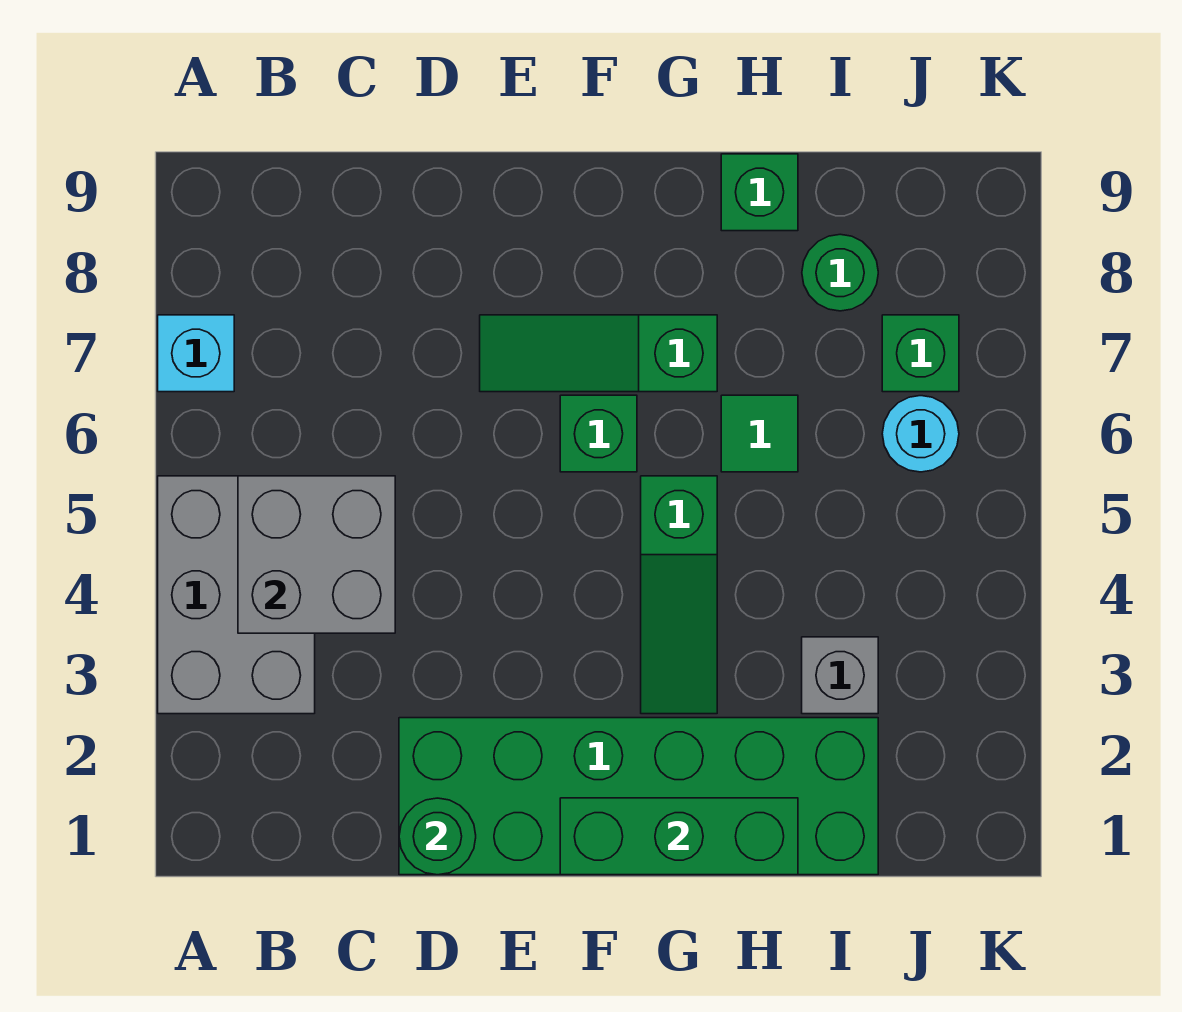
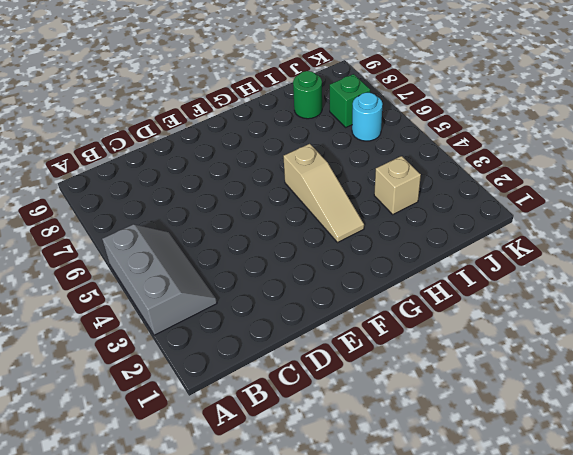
grey slope A3:B5 level 1 top A -> grey brick A3:B5 level 1
tan slope G3:G5 level 1 top 5 -> green slope G3:G5 level 1 top 5
tan brick I3 level 1 -> grey brick I3 level 1
none -> cyan brick A7 level 1
none -> green brick D1:I2 level 1
none -> green slope E7:G7 level 1 top G

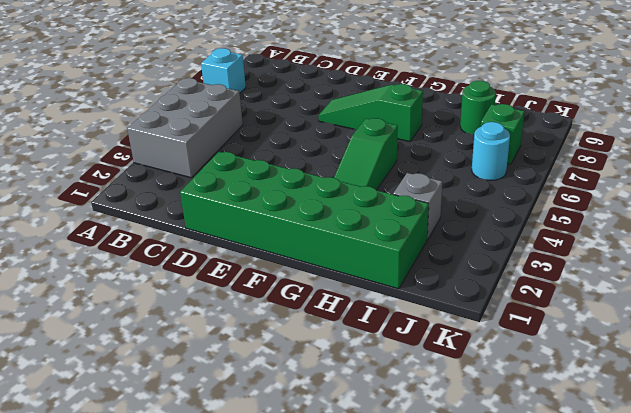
none -> green brick F6 level 1
none -> green tile H6 level 1
none -> green brick H9 level 1

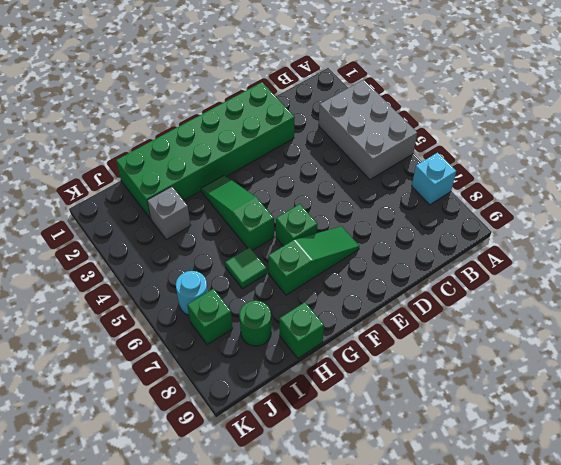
none -> grey brick B4:C5 level 2
none -> green round brick D1 level 2
none -> green brick F1:H1 level 2

